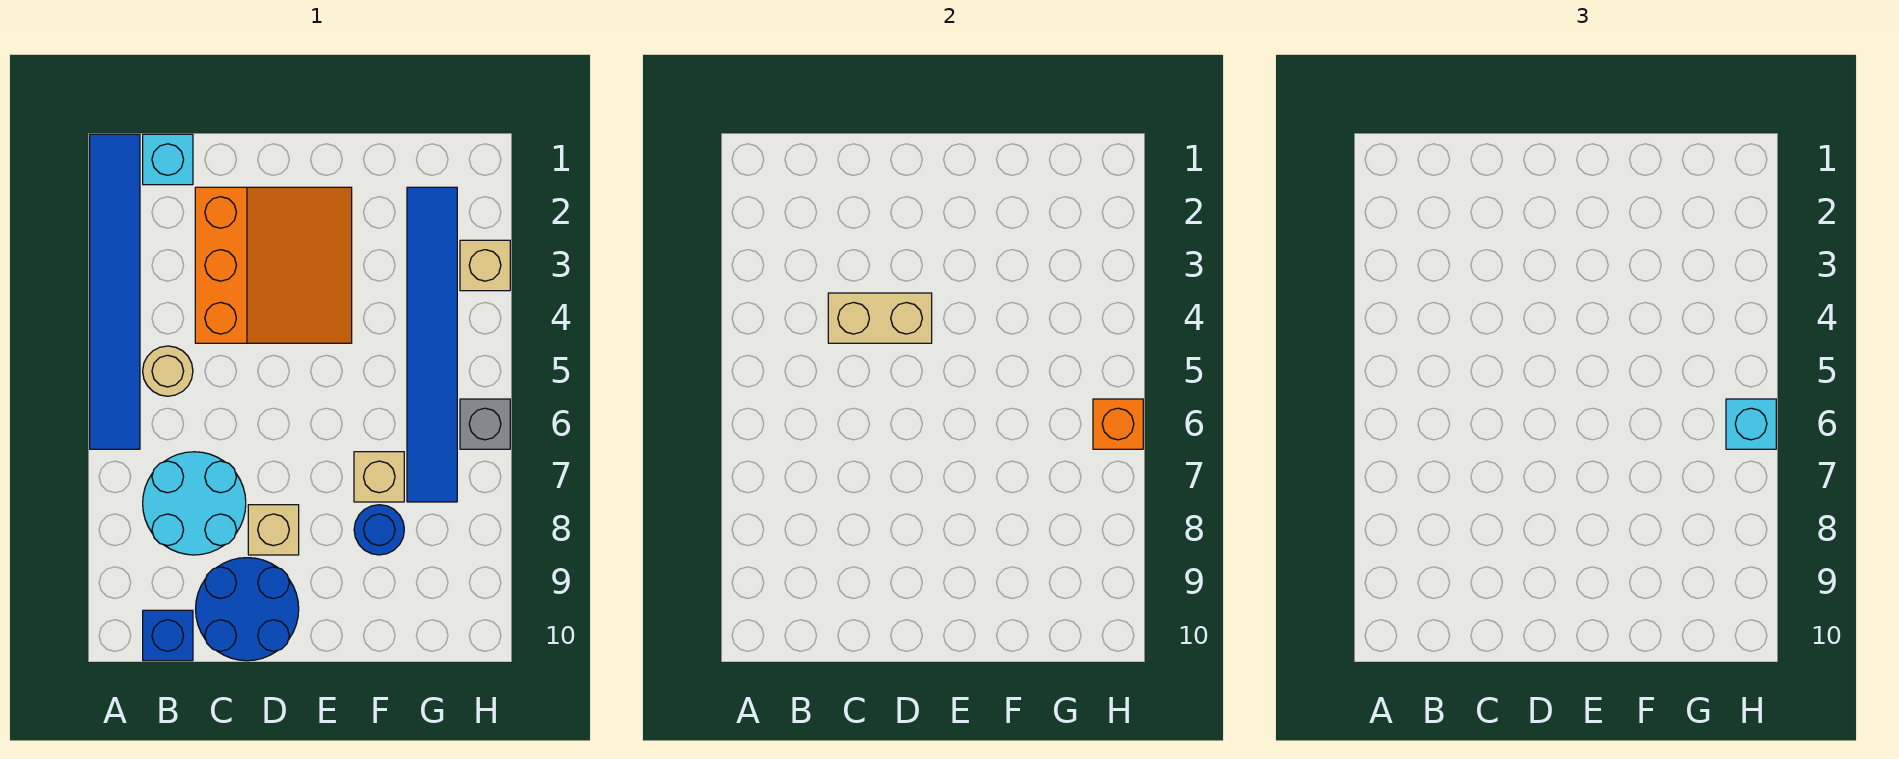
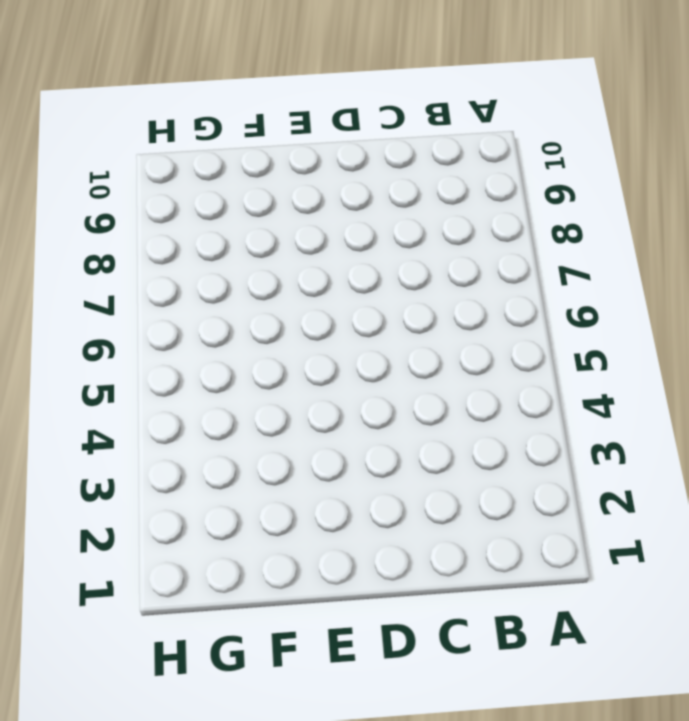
none -> blue tile A1:A6 level 1
none -> cyan brick B1 level 1
none -> tan round brick B5 level 1

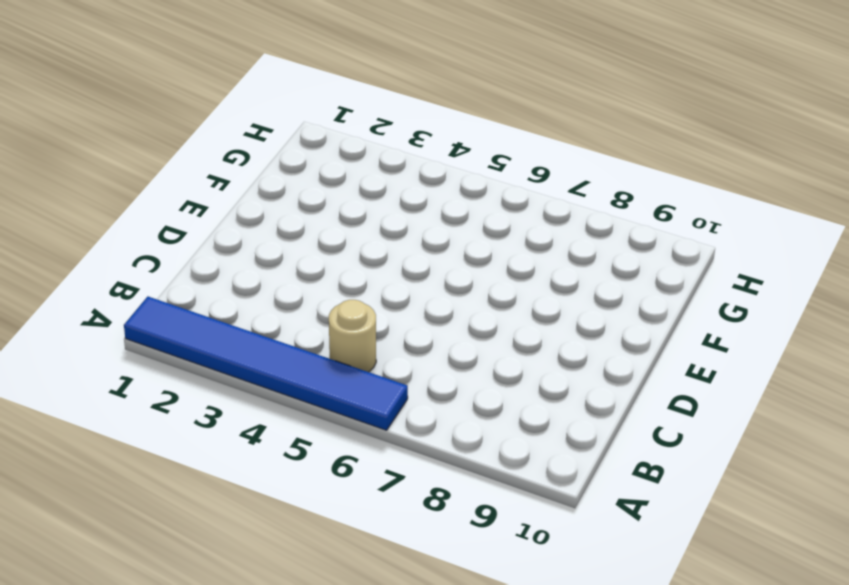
none -> cyan brick B1 level 1
none -> cyan round brick B7:C8 level 1
none -> blue brick B10 level 1

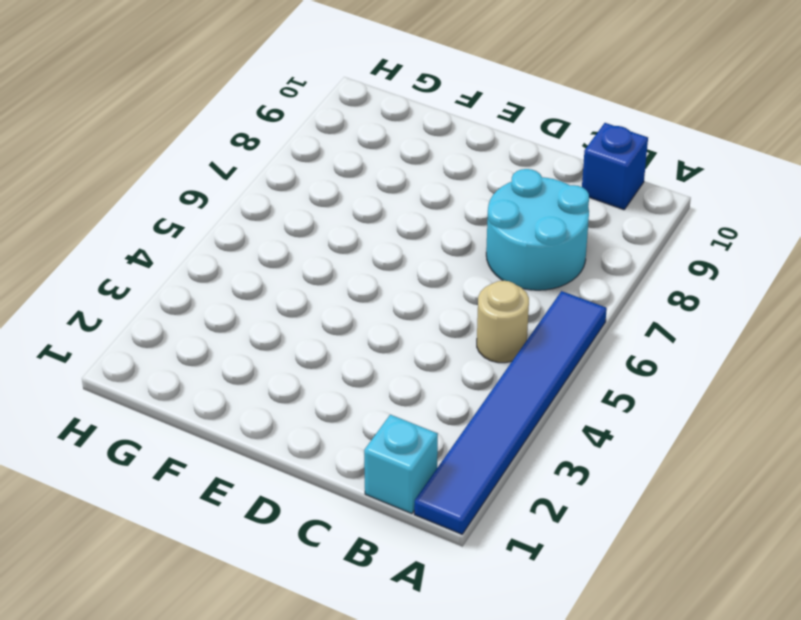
none -> orange slope C2:E4 level 1 top C
none -> blue round brick C9:D10 level 1
none -> tan brick D8 level 1

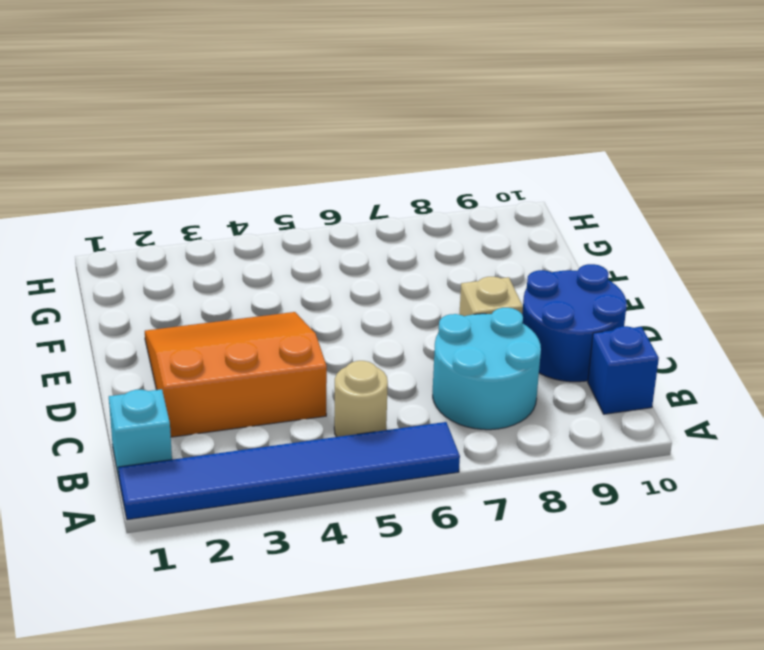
none -> tan brick F7 level 1
none -> blue round brick F8 level 1
none -> blue tile G2:G7 level 1

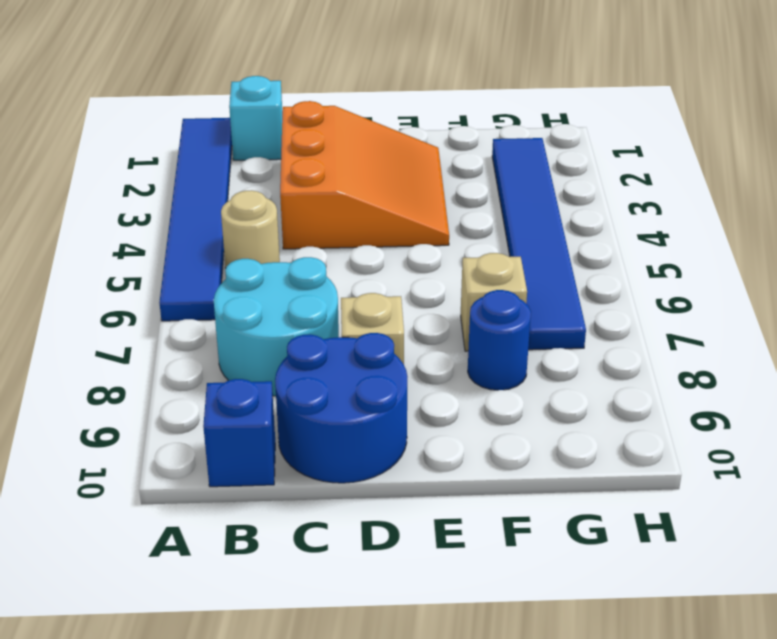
none -> tan brick H3 level 1
none -> grey brick H6 level 1
none -> tan brick C4:D4 level 2

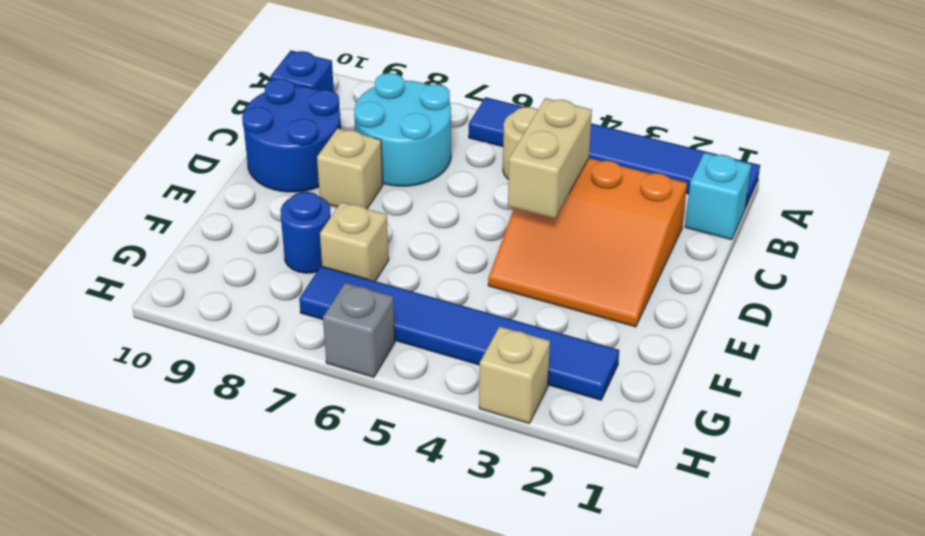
none -> orange brick H6 level 2
none -> cyan brick H6 level 3

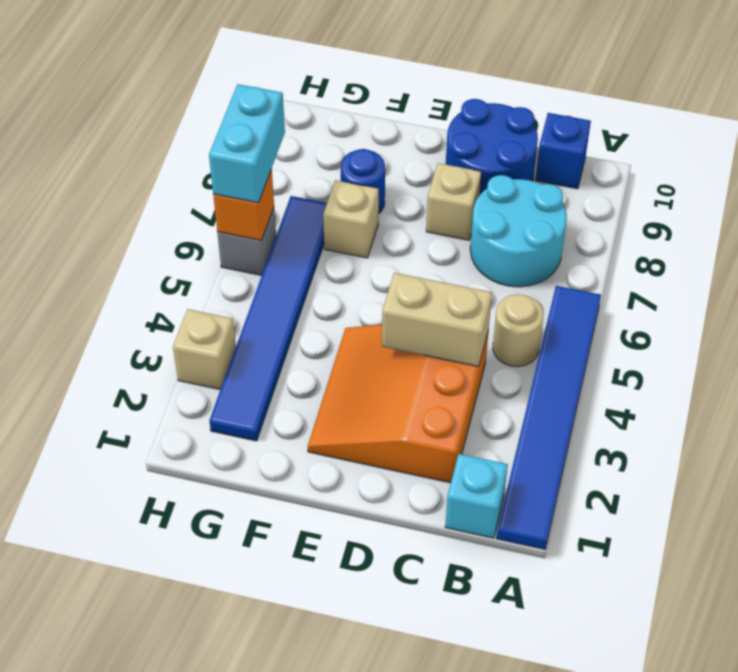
cyan brick H6:H7 level 3 -> cyan brick H6 level 3

